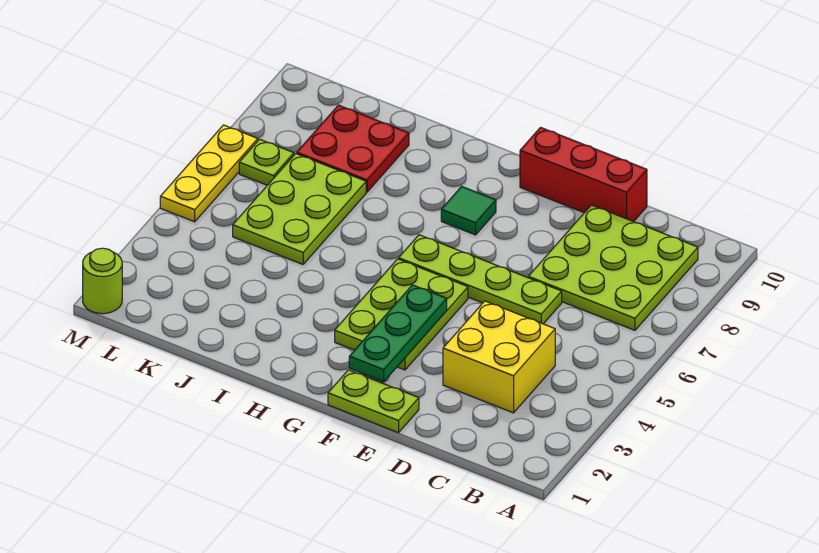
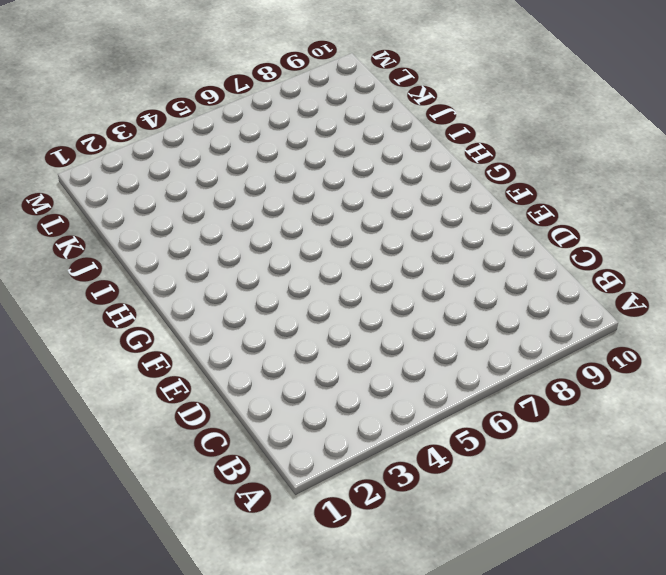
none -> lime plate B7:D9 level 1
none -> yellow brick C3:D4 level 1
none -> lime plate D6:G6 level 1

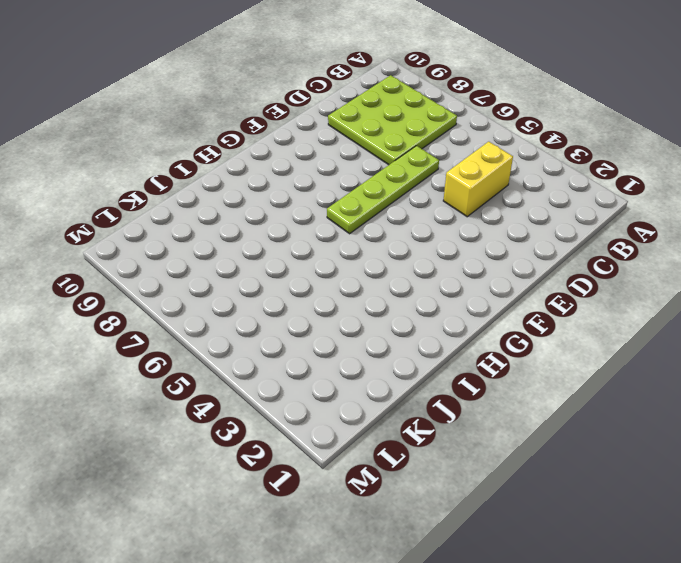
yellow brick C4:D4 level 1 -> yellow brick C3:D4 level 1
none -> red brick D10:F10 level 1
none -> lime plate E1:F1 level 1
none -> lime plate F3:G5 level 1

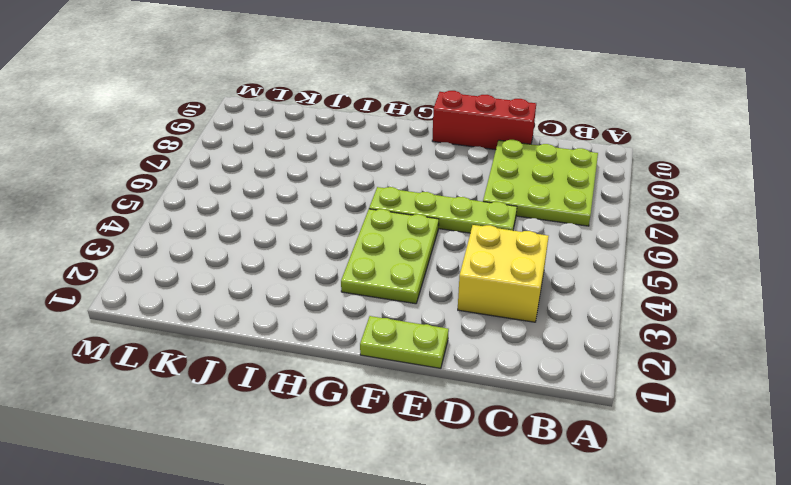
none -> green tile G8 level 1
none -> lime plate J5:K7 level 1
none -> red plate J8:K9 level 1

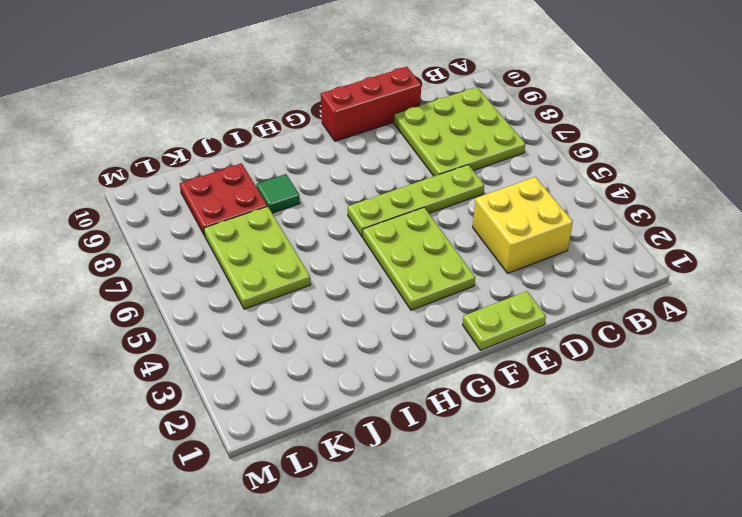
green tile I8 level 1 -> green tile G8 level 1
none -> lime plate L7 level 1
none -> lime round brick M1 level 1
none -> yellow plate M5:M7 level 1

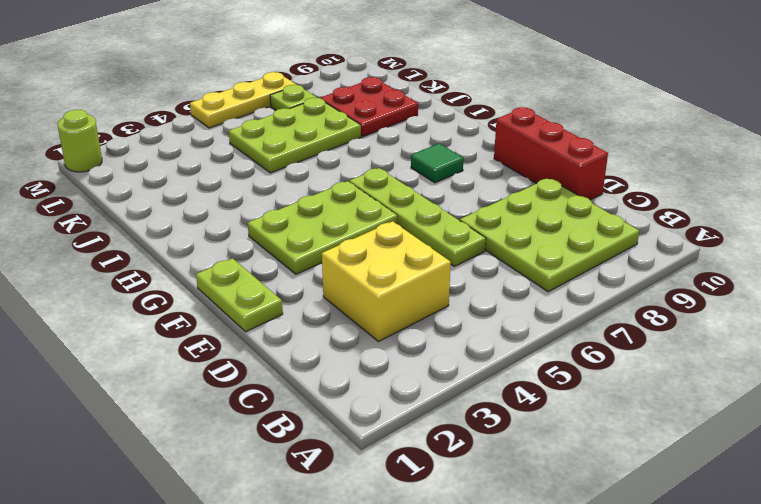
none -> green plate F2:F4 level 2

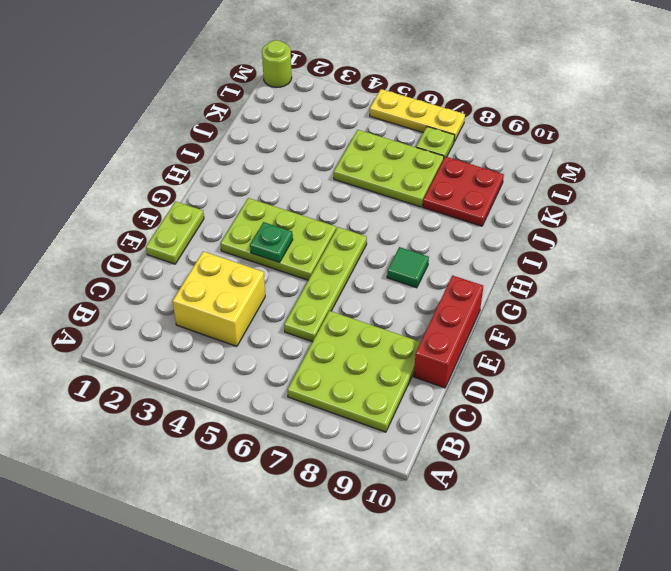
green plate F4 level 2 -> green plate F2:F4 level 2

